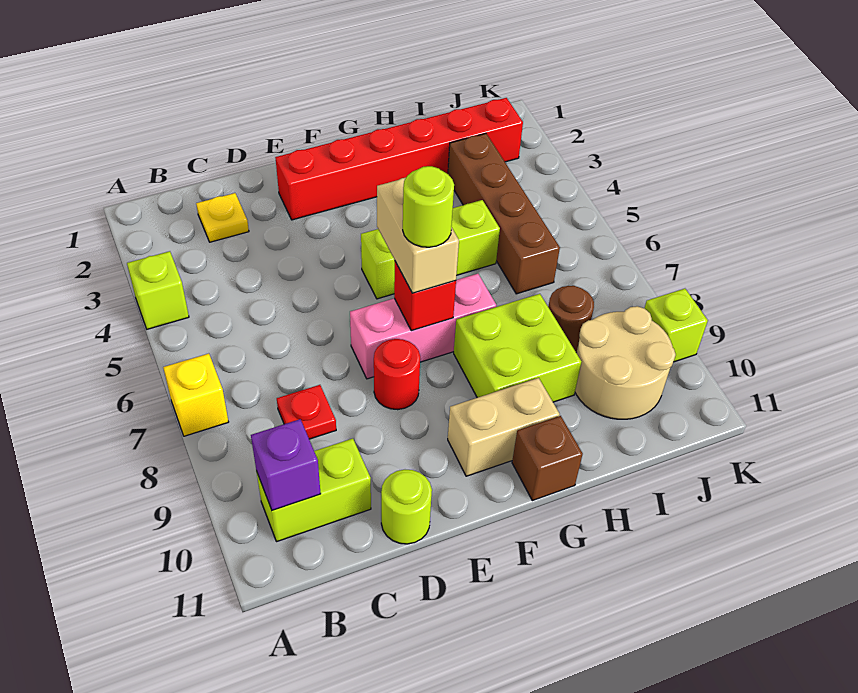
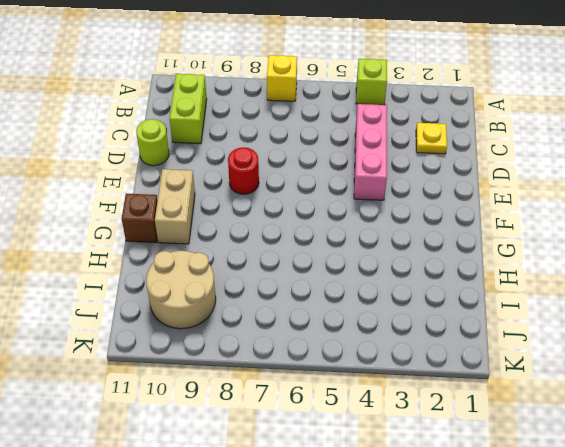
pink brick C4:E4 level 1 -> pink brick E7:G7 level 1
none -> red plate C8 level 1
none -> red brick E2:J2 level 1
none -> lime brick F5:H5 level 1

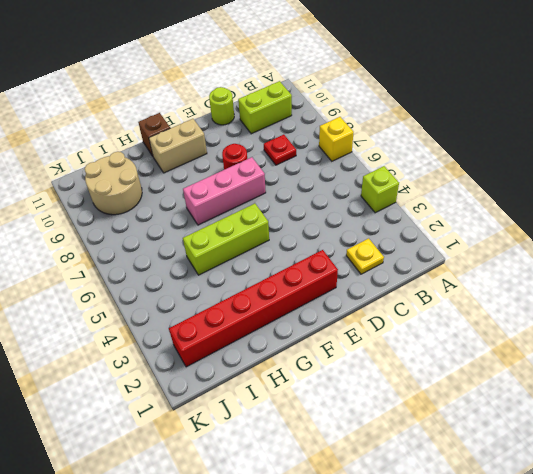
none -> lime brick G8:H9 level 1
none -> brown brick I3:I6 level 1
none -> brown round brick I8 level 1

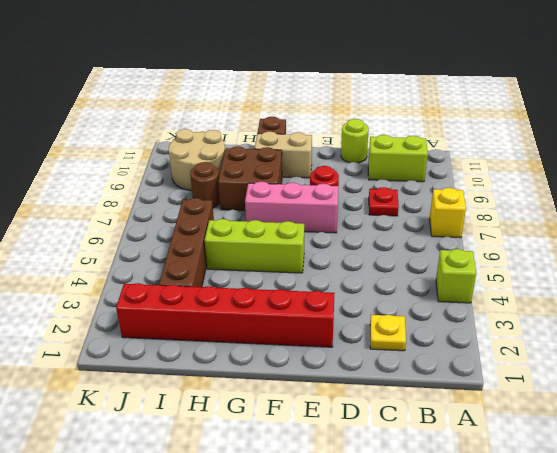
brown brick G8:H9 level 1 -> lime brick G8:H9 level 1
none -> lime brick K9 level 1
none -> purple brick B10 level 2
none -> red brick F7 level 2

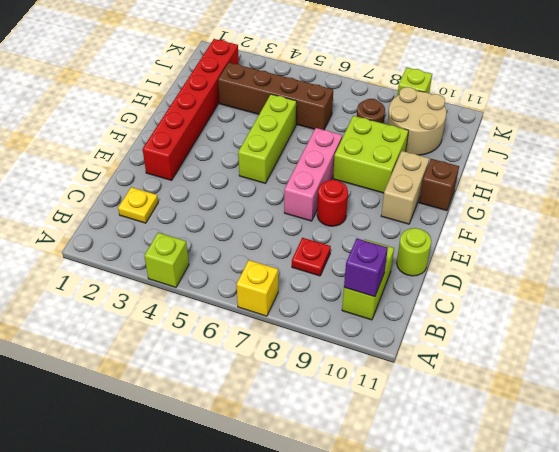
none -> red brick F7 level 2
none -> tan brick F6:F7 level 3
none -> lime round brick F7 level 4

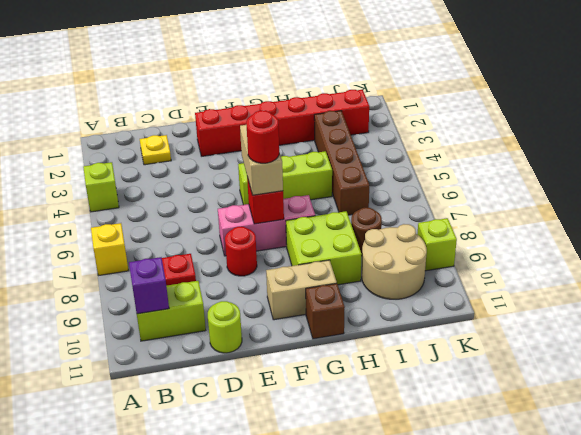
red round brick F7 level 4 -> lime round brick F7 level 4

